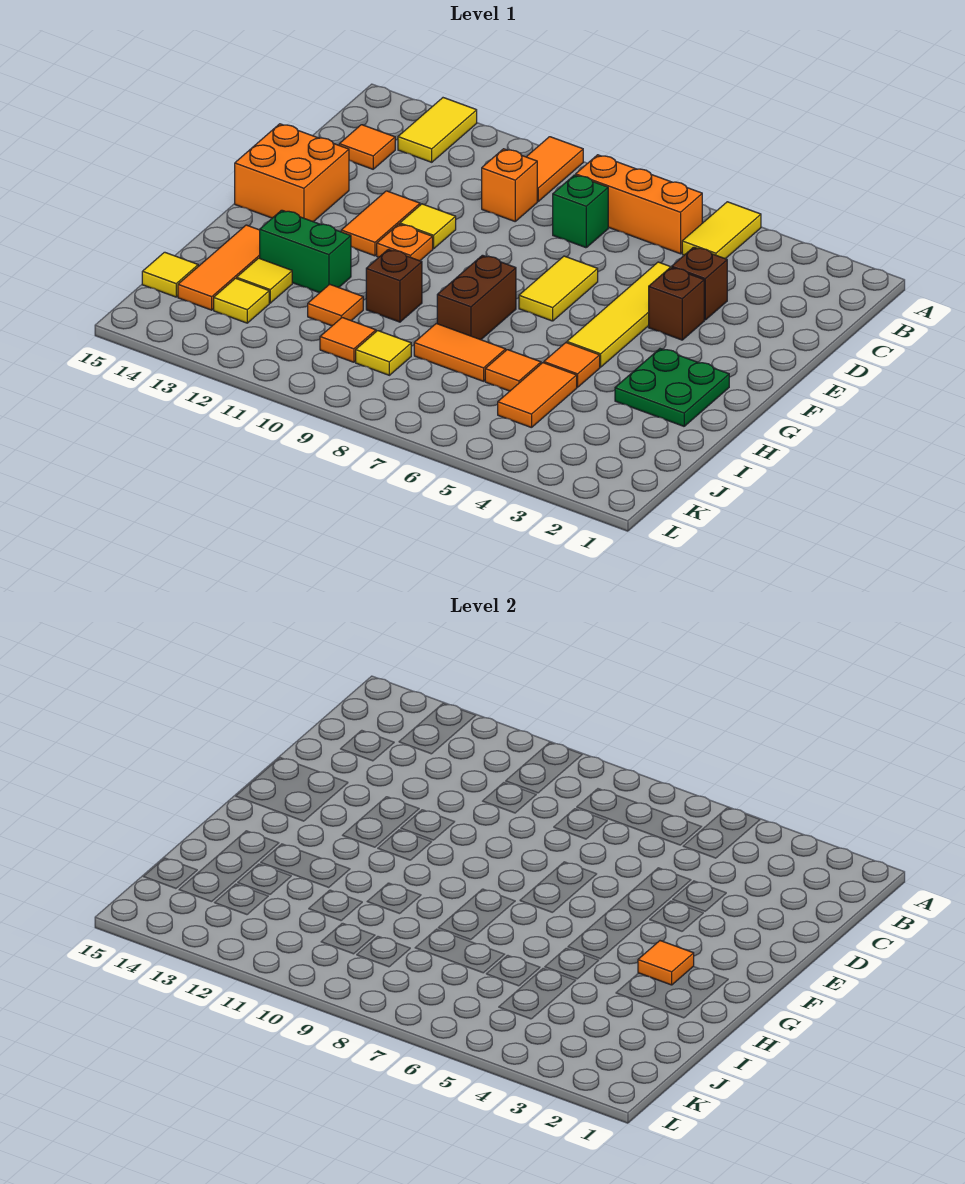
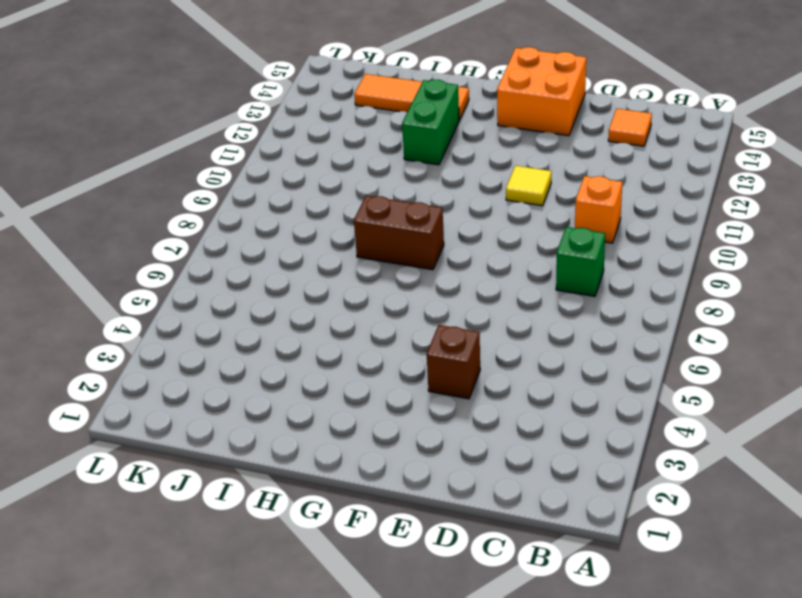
none -> yellow tile A5:B5 level 1
none -> orange tile A10:B10 level 1
none -> yellow tile A13:B13 level 1
none -> orange brick B6:B8 level 1

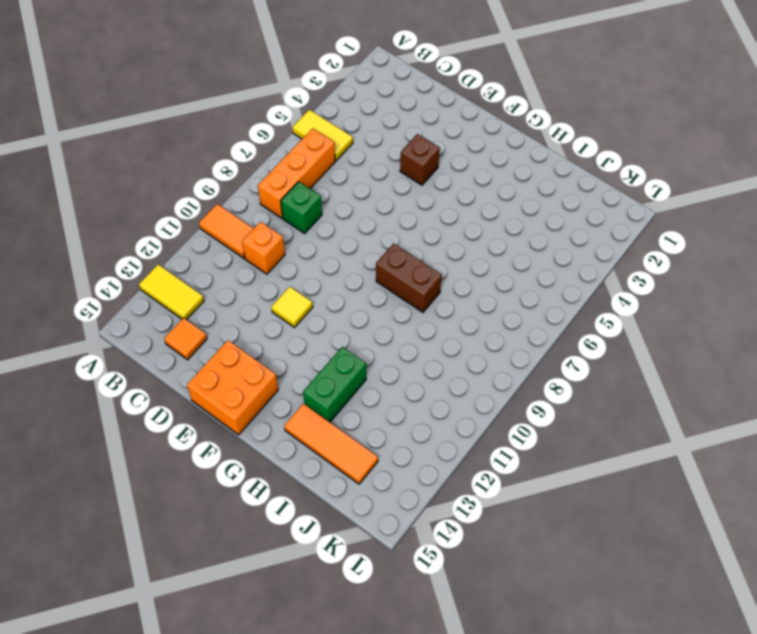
none -> brown brick D4 level 1
none -> yellow tile D5:G5 level 1
none -> yellow tile E7:F7 level 1
none -> orange tile E12:F12 level 1

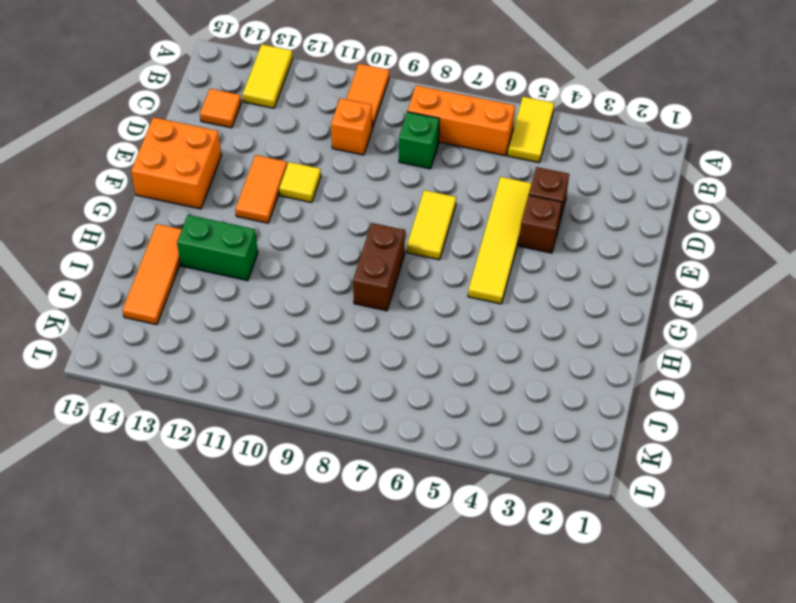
none -> orange plate F11 level 1
none -> green plate G2:H3 level 1
none -> orange tile H5 level 1
none -> brown brick H10 level 1

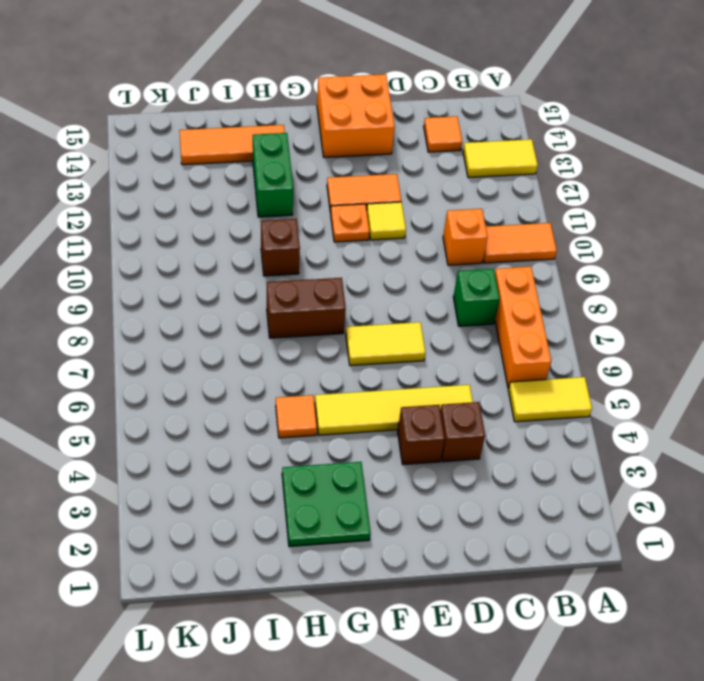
none -> orange tile I5:J5 level 1
none -> orange tile I6 level 1
none -> orange tile I7:I8 level 1
none -> orange tile I11 level 1

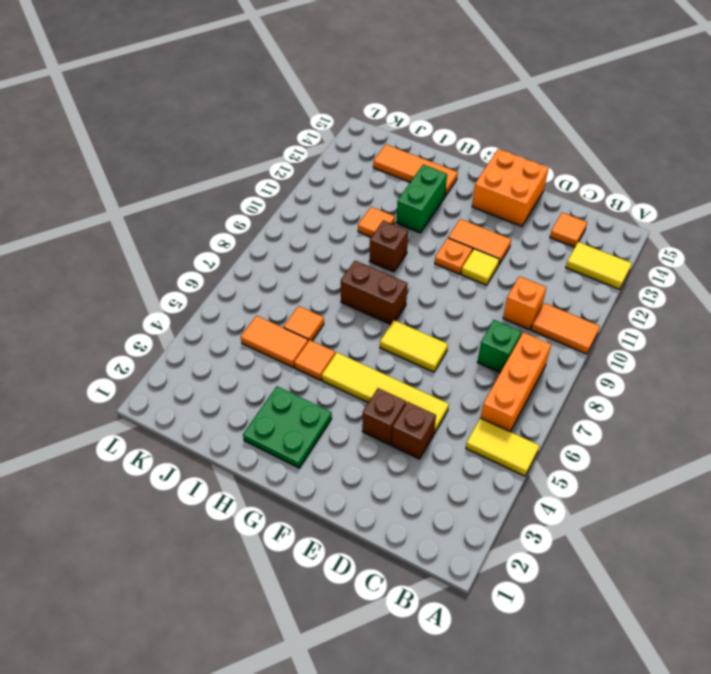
none -> orange tile I7:I8 level 1
none -> yellow tile I13 level 1
none -> yellow tile J9 level 1
none -> orange tile J10 level 1

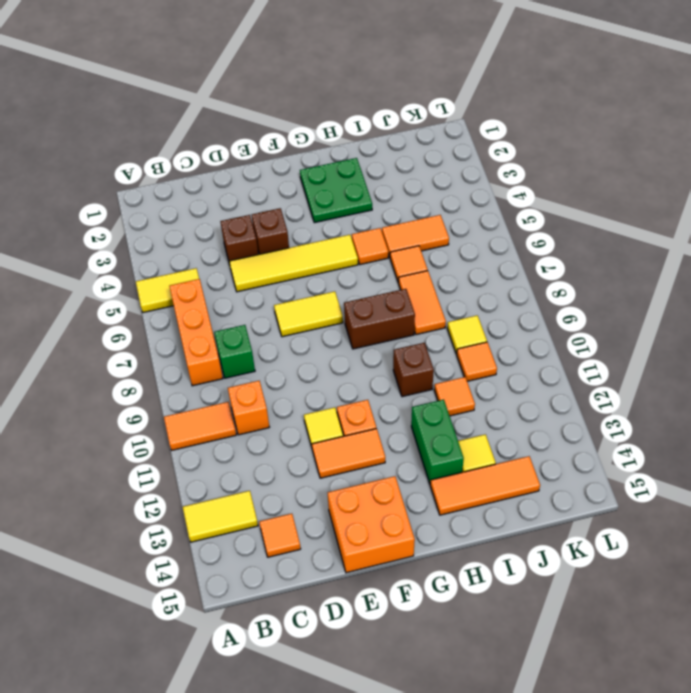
none -> yellow tile J13 level 1
none -> yellow tile J15 level 1
none -> orange tile G3 level 2

